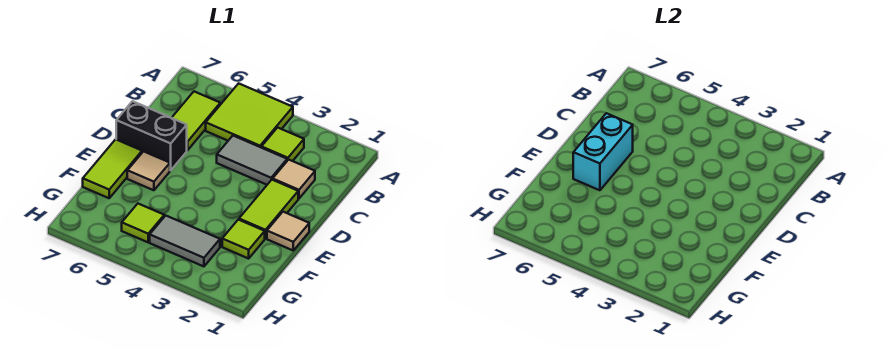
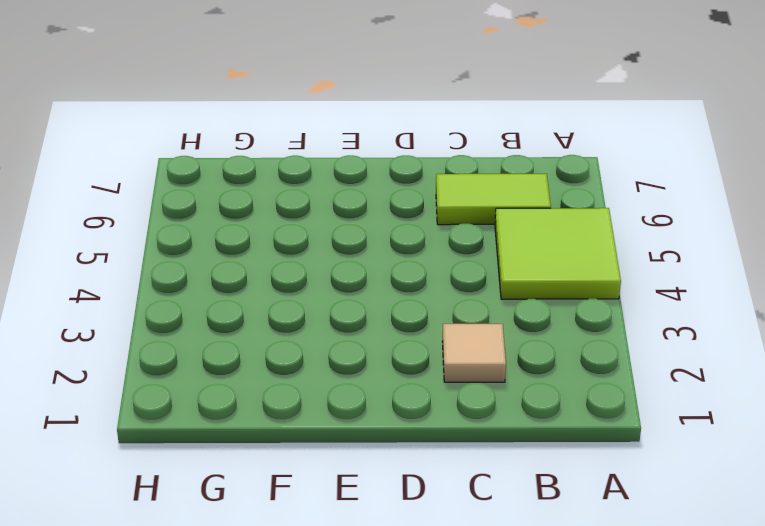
none -> lime tile B3 level 1
none -> grey tile C3:C4 level 1
none -> lime tile D2:E2 level 1

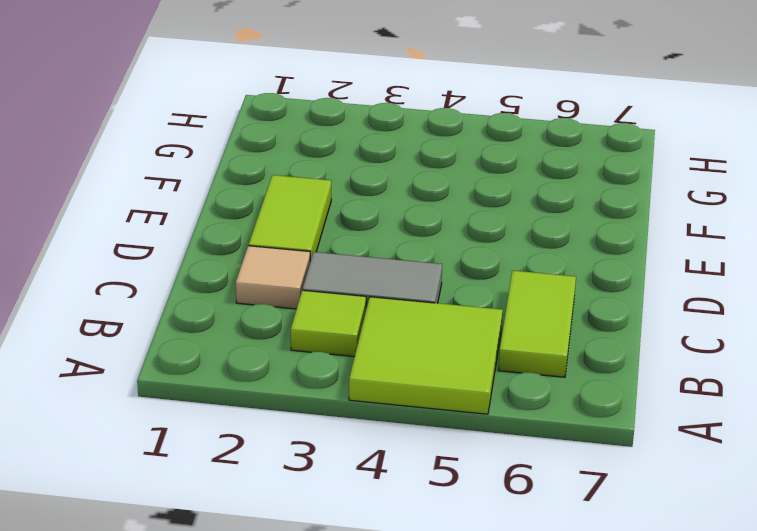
none -> black brick D6:D7 level 1
none -> tan tile E1 level 1
none -> tan tile E6 level 1

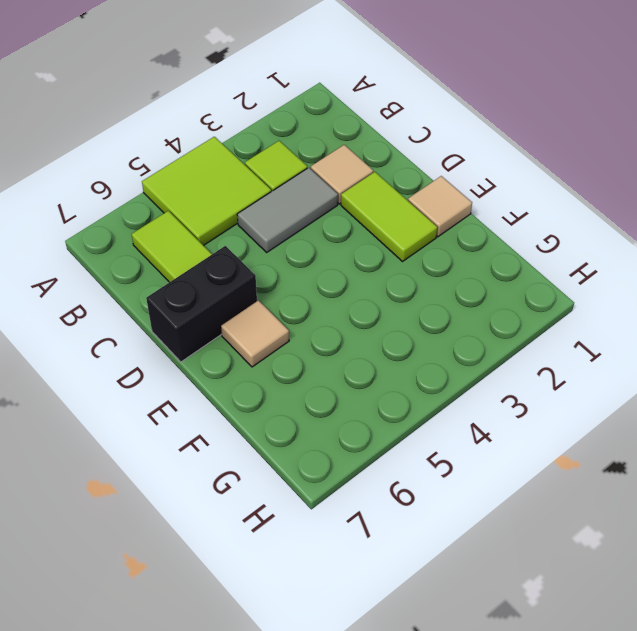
none -> lime tile E7:F7 level 1
none -> lime tile F2 level 1
none -> grey tile G3:G4 level 1

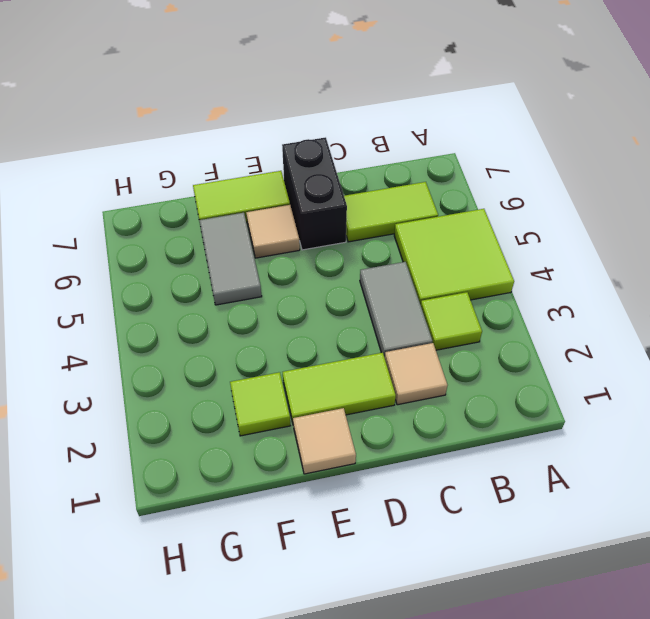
grey tile F5:F6 level 1 -> grey tile G3:G4 level 1
none -> lime tile G5 level 1
none -> cyan brick D6:E6 level 2

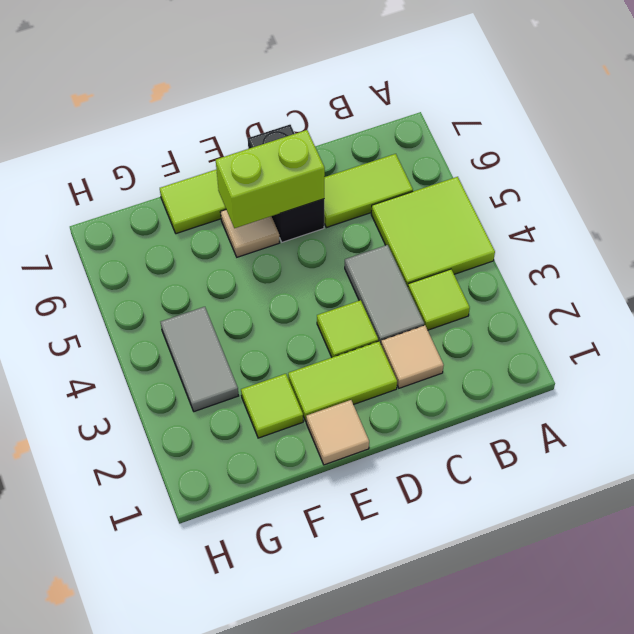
lime tile D3 level 1 -> lime tile G5 level 1
lime brick D6:E6 level 2 -> cyan brick D6:E6 level 2

